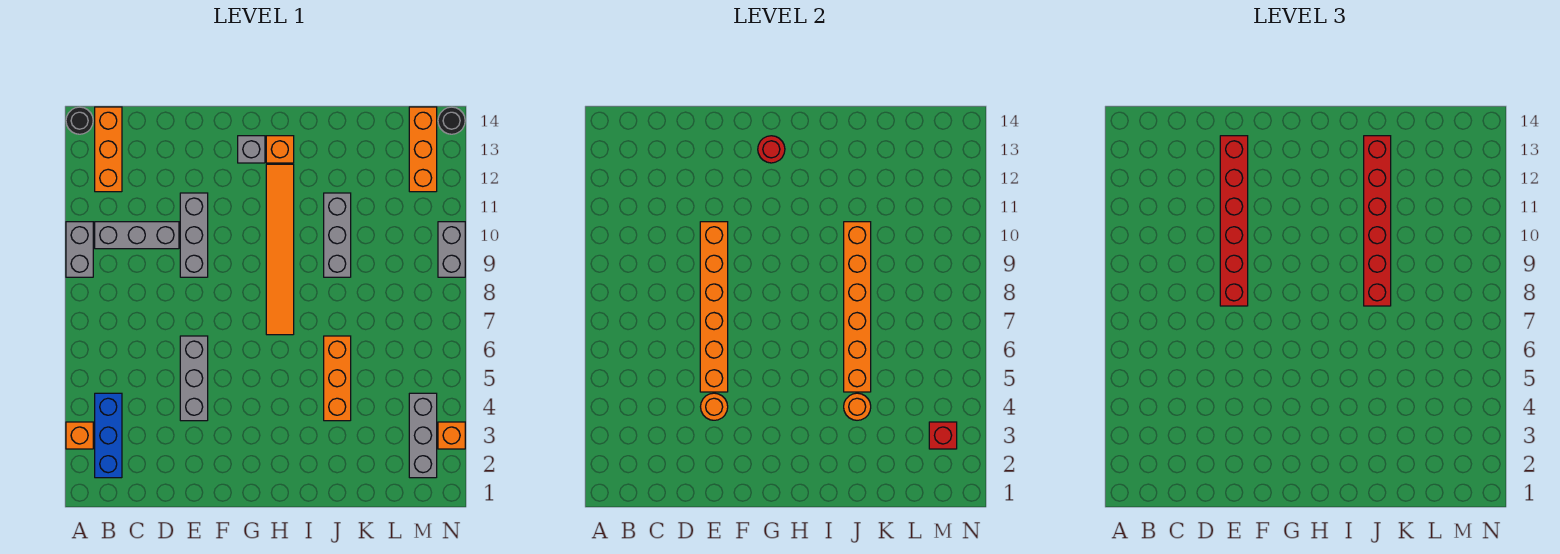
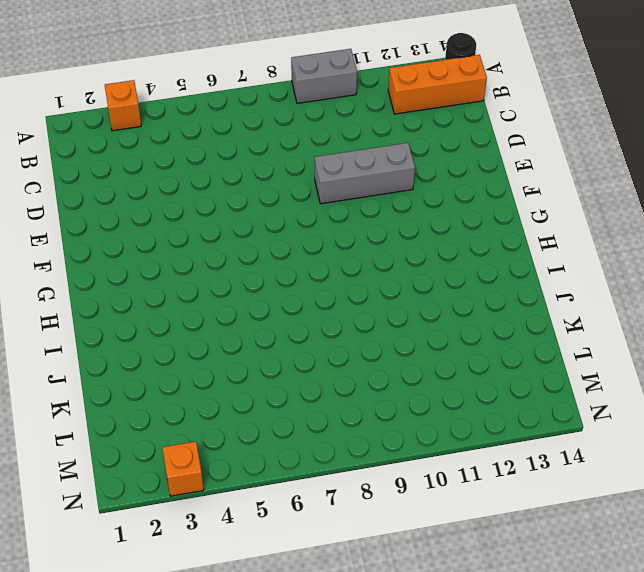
none -> blue brick B2:B4 level 1
none -> grey brick B10:D10 level 1
none -> grey brick E4:E6 level 1

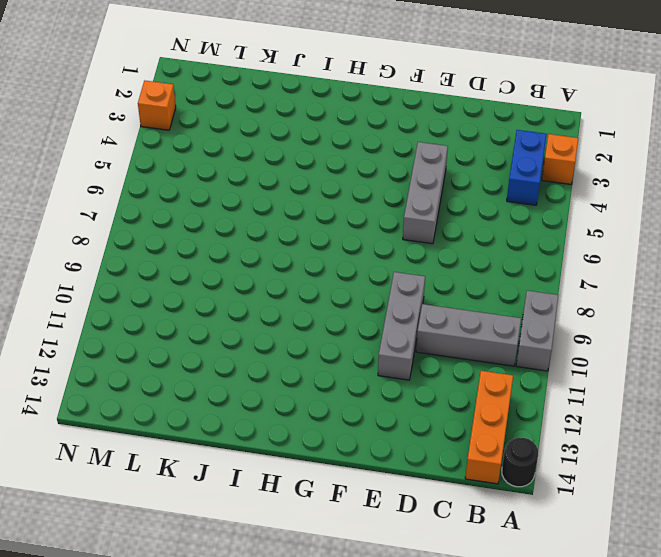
blue brick B3:B4 level 1 -> blue brick B2:B4 level 1
none -> grey brick G13 level 1
none -> orange tile H7:H12 level 1
none -> orange brick H13 level 1

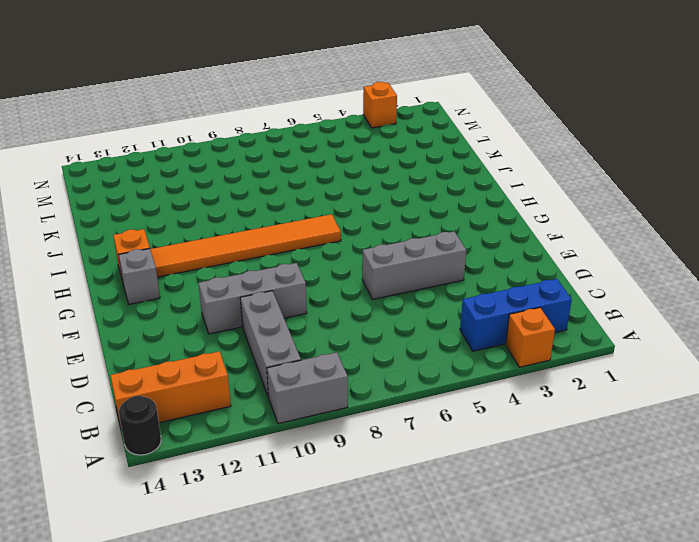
none -> orange brick J4:J6 level 1
none -> grey brick J9:J11 level 1
none -> grey brick M2:M4 level 1

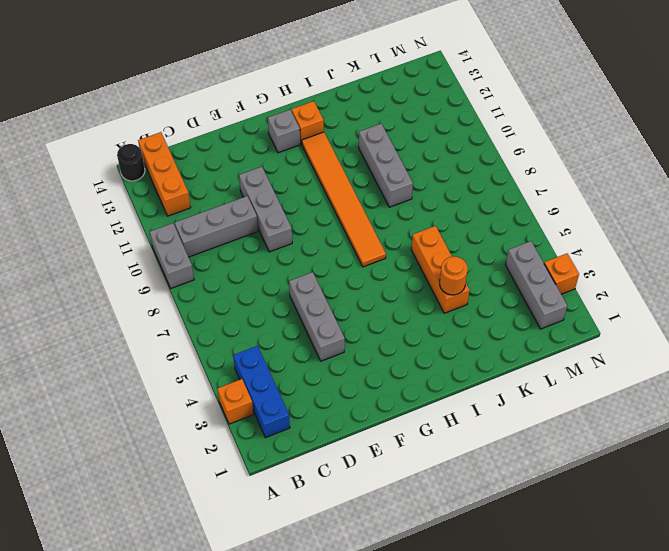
none -> orange brick M12:M14 level 1
none -> grey brick N9:N10 level 1
none -> black round brick N14 level 1

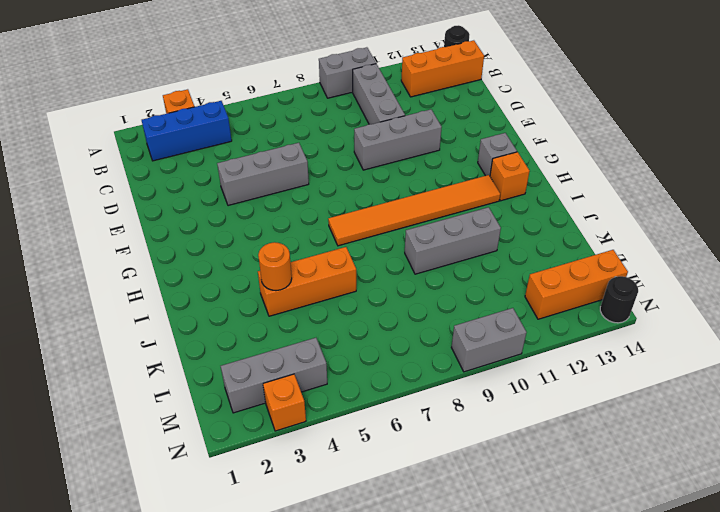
none -> orange round brick E4 level 2
none -> orange brick E5:E10 level 2
none -> red round brick G13 level 2

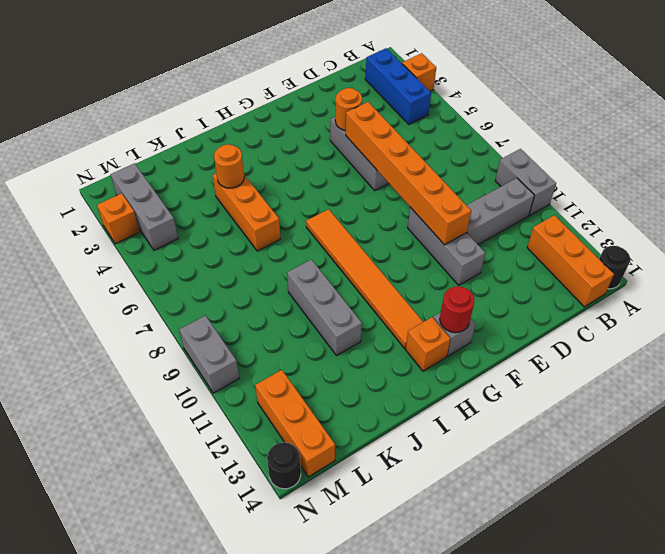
none -> orange brick J5:J10 level 2
none -> red brick M3 level 2
none -> red brick E8:E13 level 3

